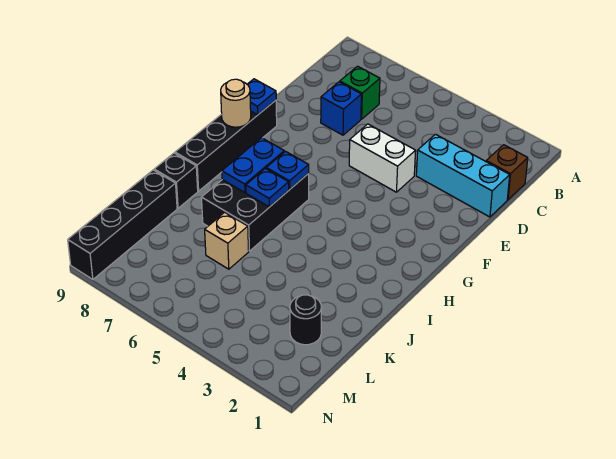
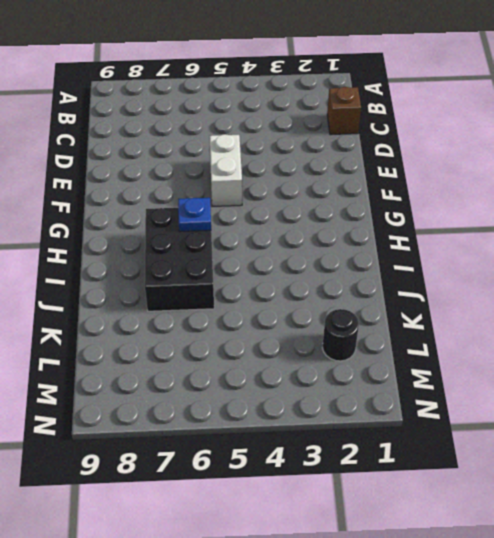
white brick E5:F5 level 1 -> white brick E4:E5 level 1
none -> green brick C7 level 1
none -> cyan brick D1:D3 level 1
none -> blue brick D7 level 1

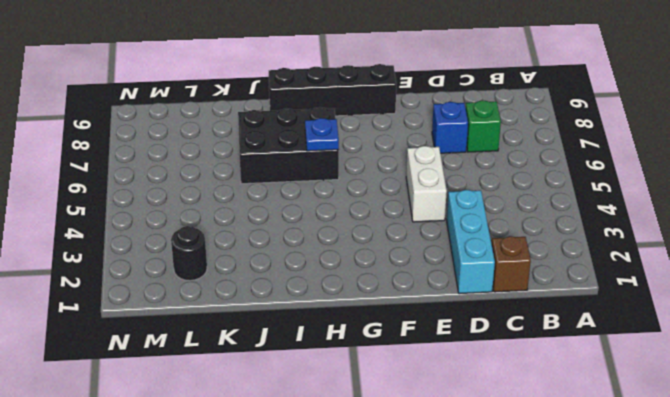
none -> black brick J9 level 1
none -> tan brick K6 level 1
none -> black brick K9:N9 level 1

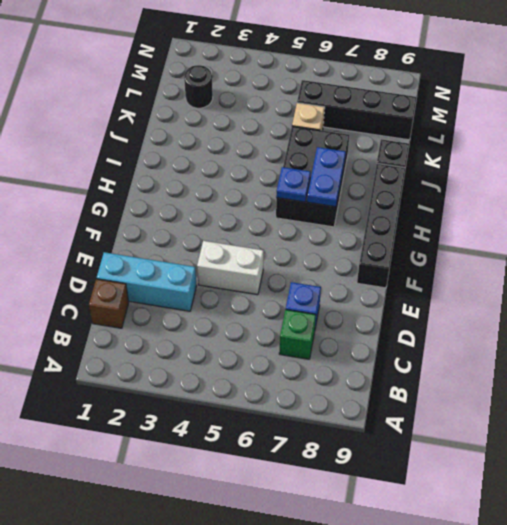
black brick L6:L9 level 1 -> black brick K9:N9 level 1
none -> blue plate F9 level 2
none -> tan round brick G9 level 2
none -> blue plate I6 level 2

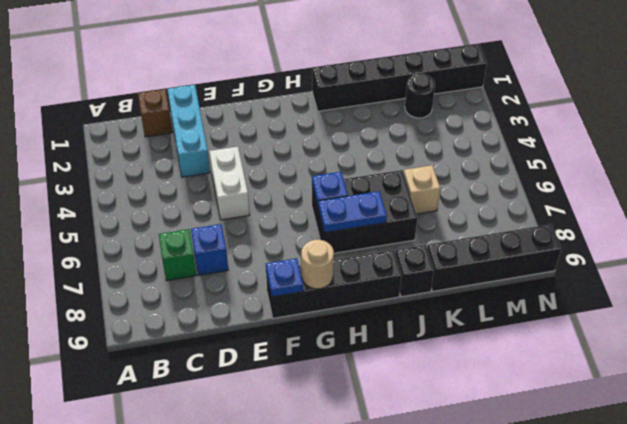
black brick I1:N1 level 1 -> none
none -> blue plate I6 level 2

